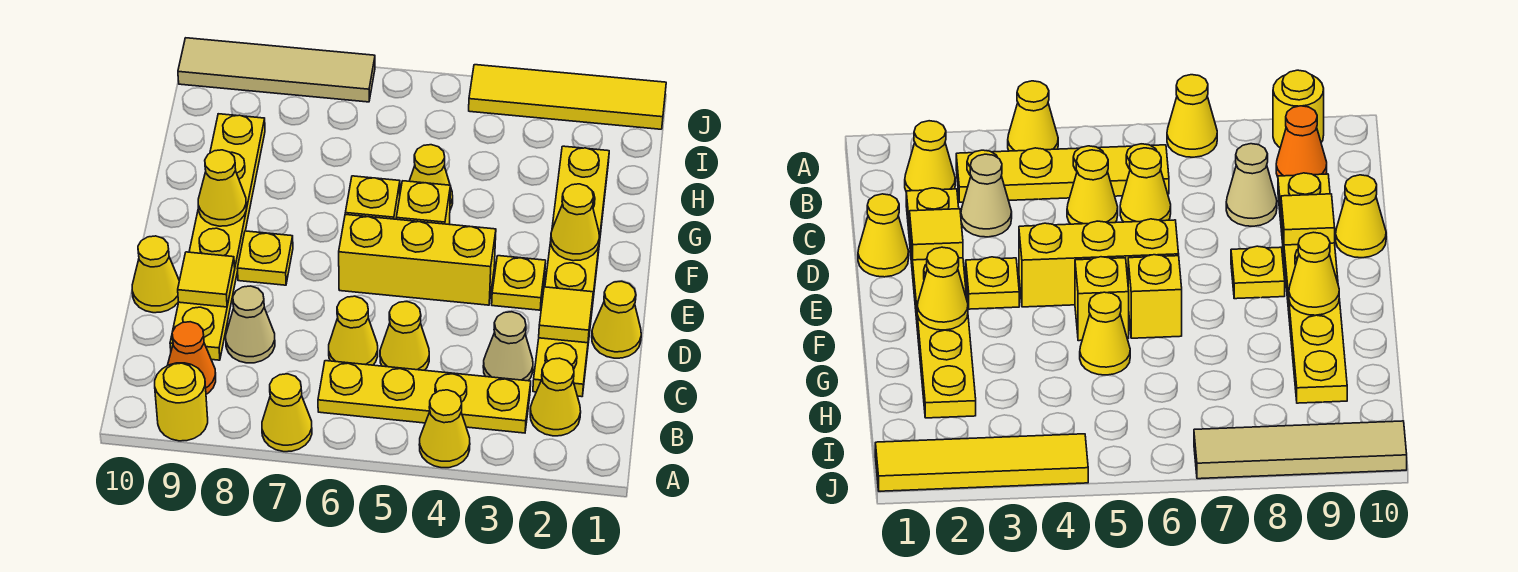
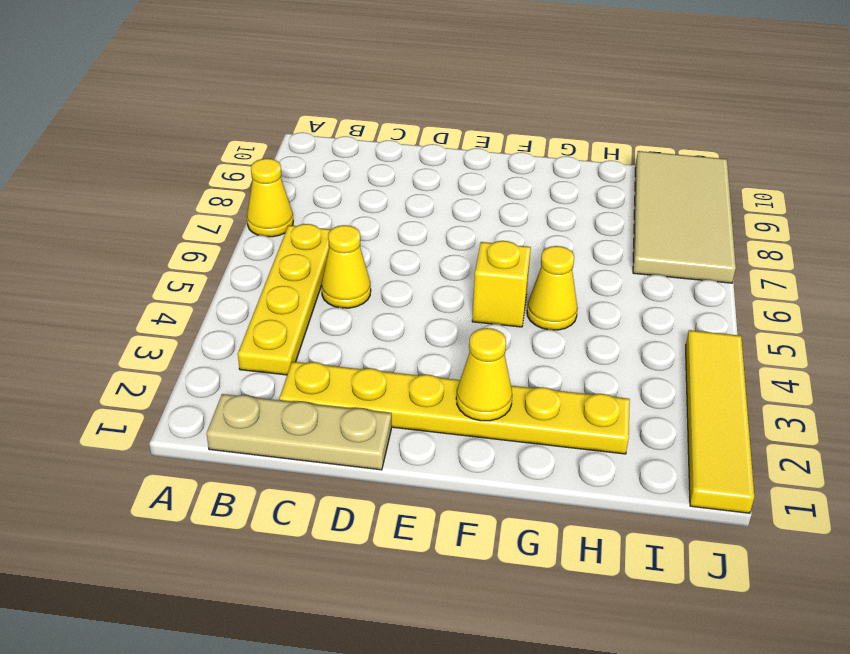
tan plate B1:D1 level 1 -> yellow cone D1 level 1
tan tile I7:J10 level 1 -> tan tile J7:J10 level 1
none -> yellow cone A4 level 1
none -> yellow round brick A9 level 1
none -> yellow cone B2 level 1

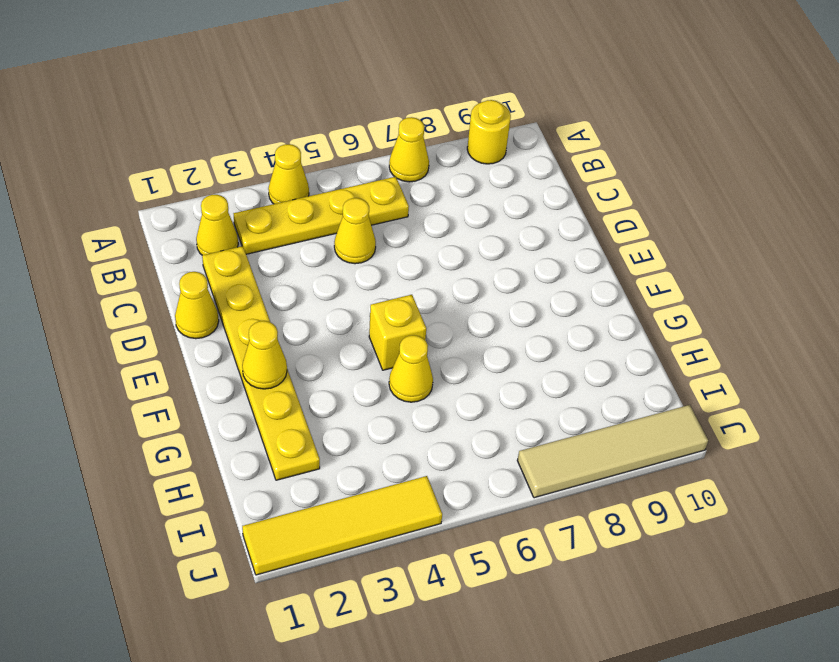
none -> orange cone B9 level 1
none -> tan cone C3 level 1
none -> yellow cone C6 level 1

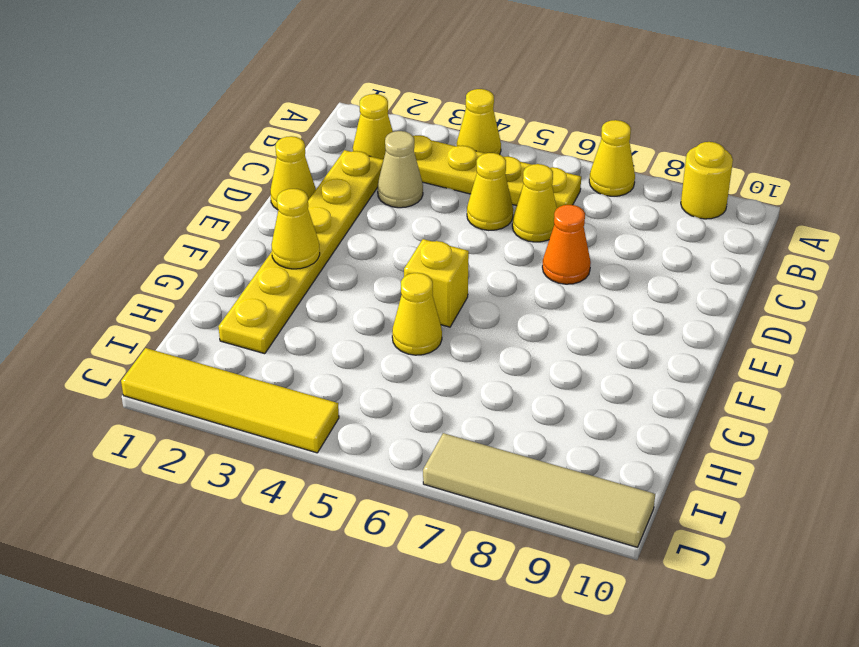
orange cone D7 level 1 -> orange cone B9 level 1
none -> tan cone C8 level 1
none -> yellow plate C9:H9 level 1
none -> yellow cone D10 level 1

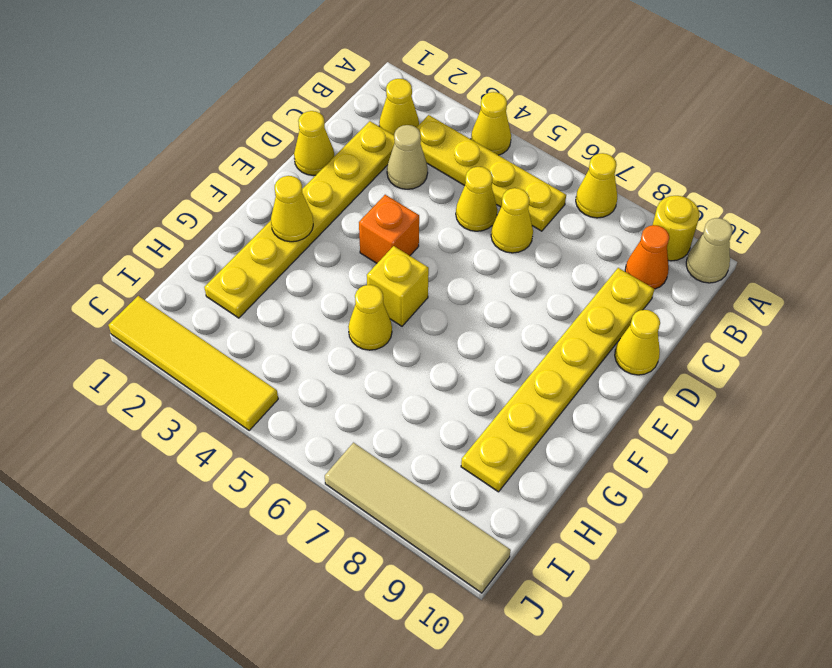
tan cone A10 level 1 -> tan cone C8 level 1
orange brick E4 level 1 -> yellow brick E4:E6 level 1
none -> yellow plate E3 level 1
none -> yellow plate E8 level 1
none -> yellow brick F6 level 1

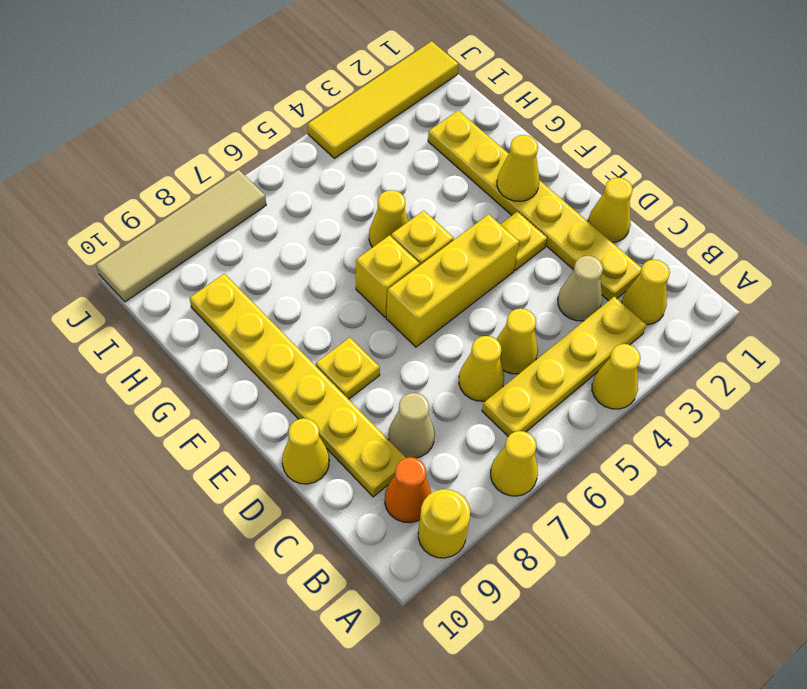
none -> yellow tile D2 level 2
none -> yellow tile D9 level 2
none -> yellow cone F9 level 2

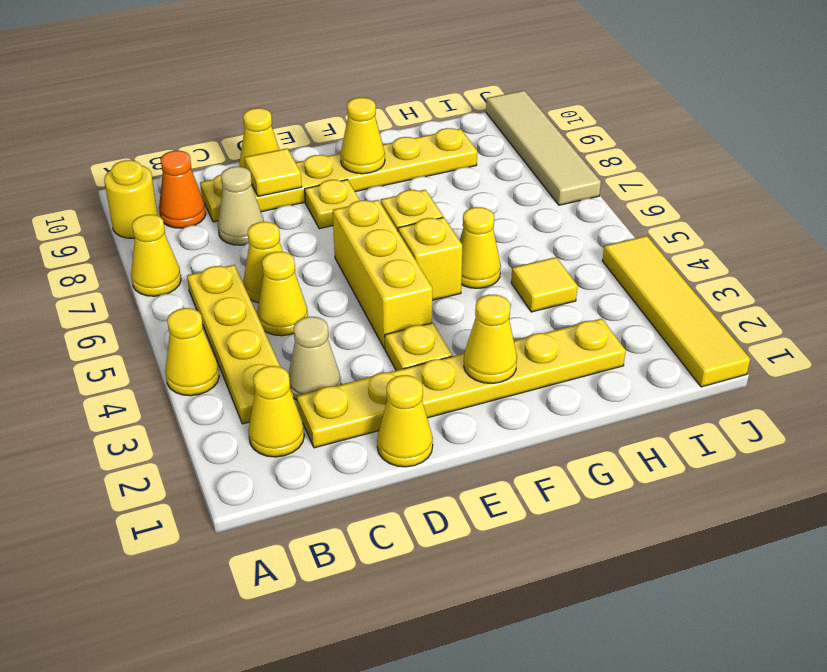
yellow tile H4 level 1 -> yellow tile D2 level 2

